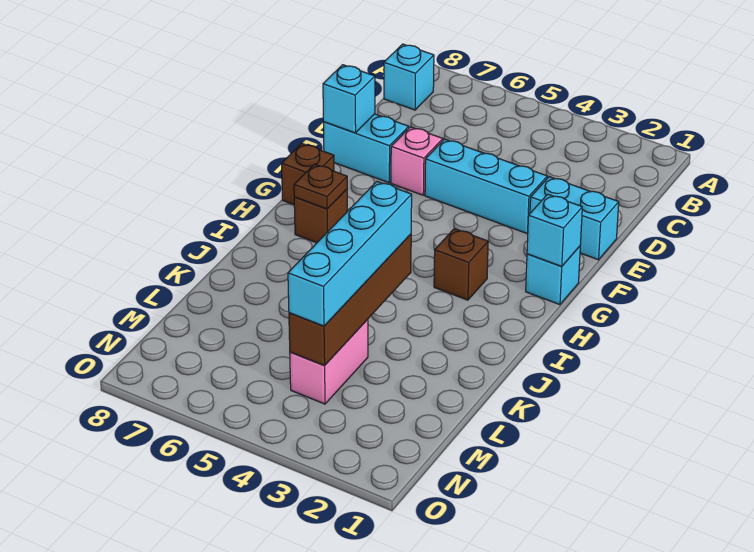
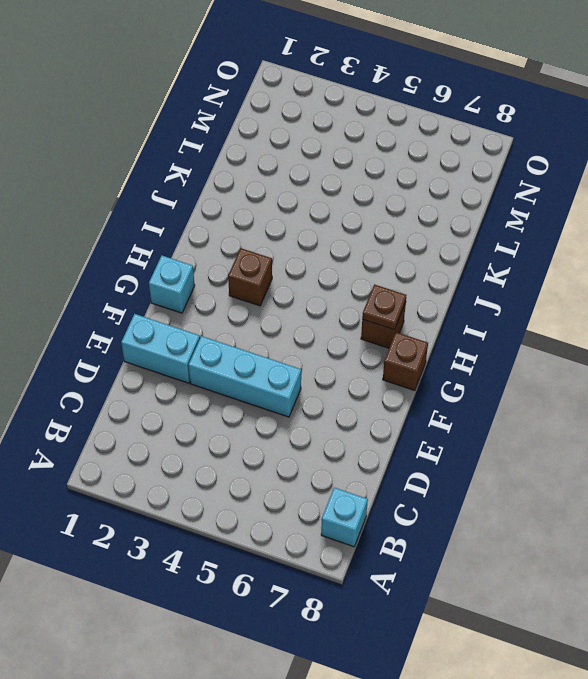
none -> pink brick E6 level 1
none -> cyan brick E7:E8 level 1
none -> pink brick L4:M4 level 1

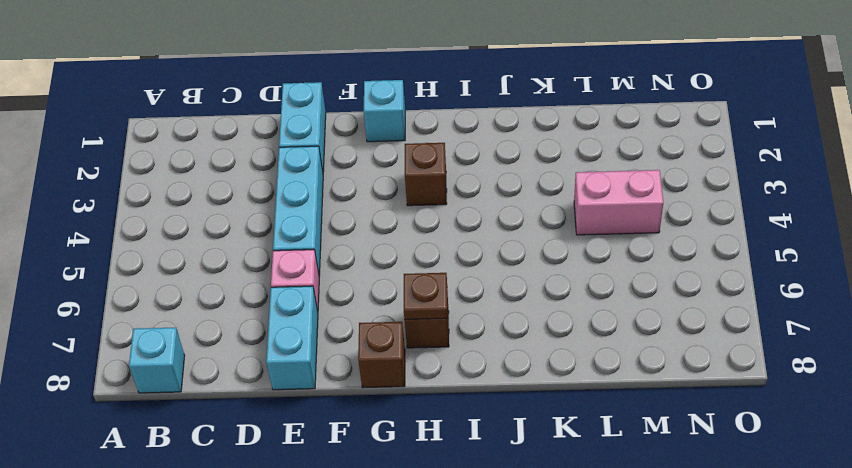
none -> cyan brick E8 level 2
none -> cyan brick G1 level 2
none -> brown brick J4:M4 level 2

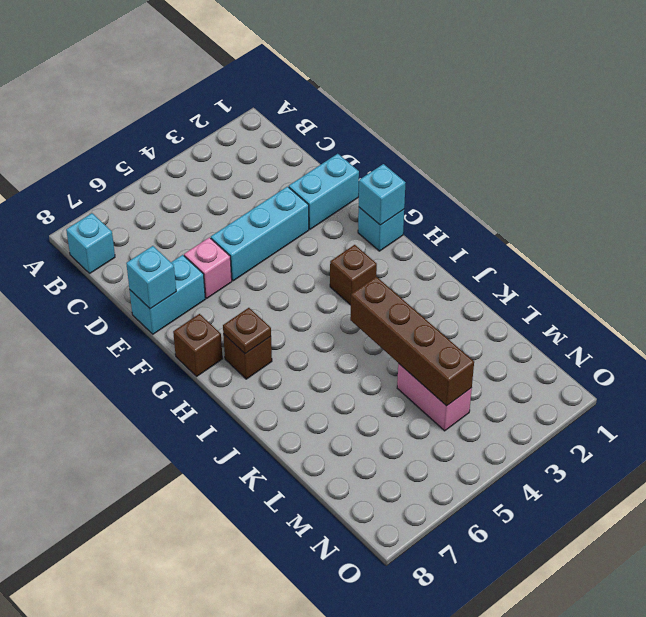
none -> cyan brick J4:M4 level 3

